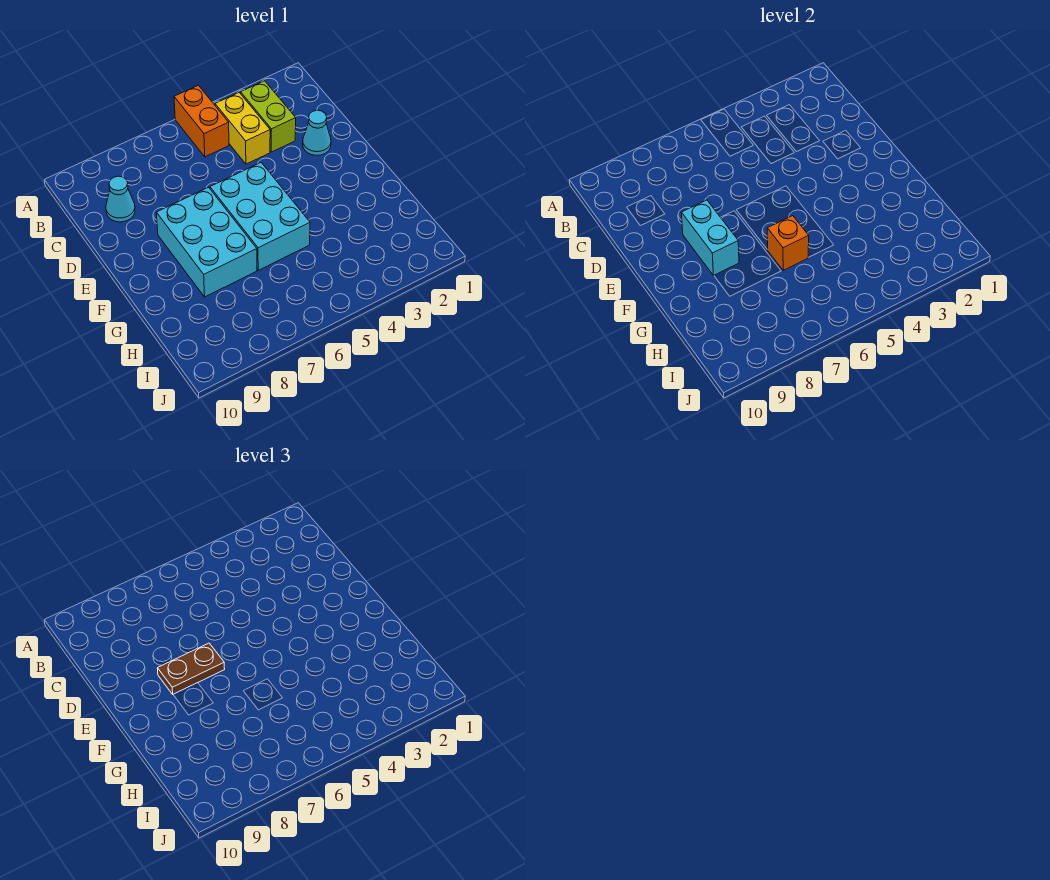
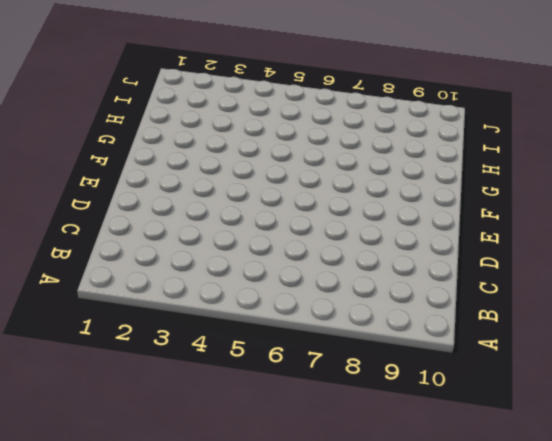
none -> orange brick A5:B5 level 1
none -> lime brick B3:C3 level 1

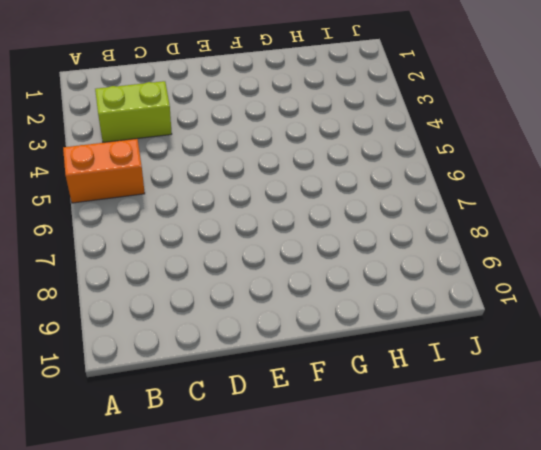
none -> yellow brick B4:C4 level 1
none -> cyan cone C9 level 1

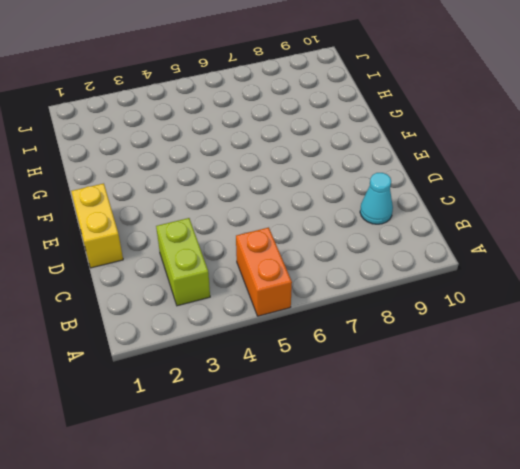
yellow brick D1:E1 level 1 -> yellow brick B4:C4 level 1
none -> cyan cone D2 level 1
none -> cyan brick E5:G6 level 1

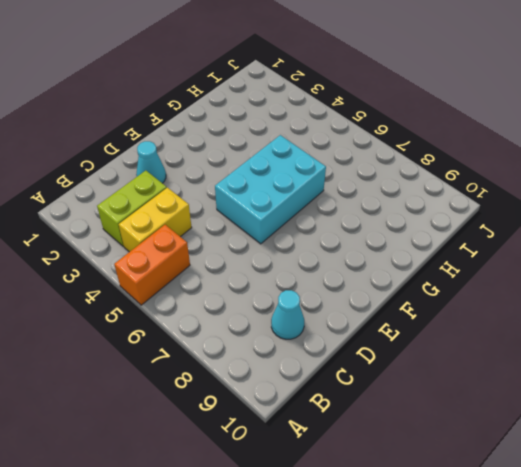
none -> cyan brick E7:G8 level 1
none -> cyan brick E8:F8 level 2

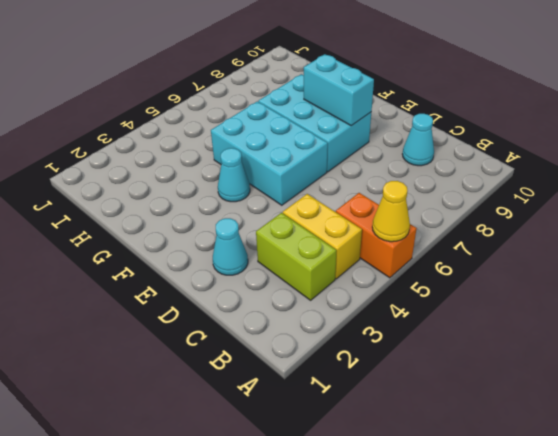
yellow cone A5 level 2 -> none
cyan cone F4 level 1 -> none
none -> orange brick G6 level 2
none -> brown plate E7:E8 level 3

